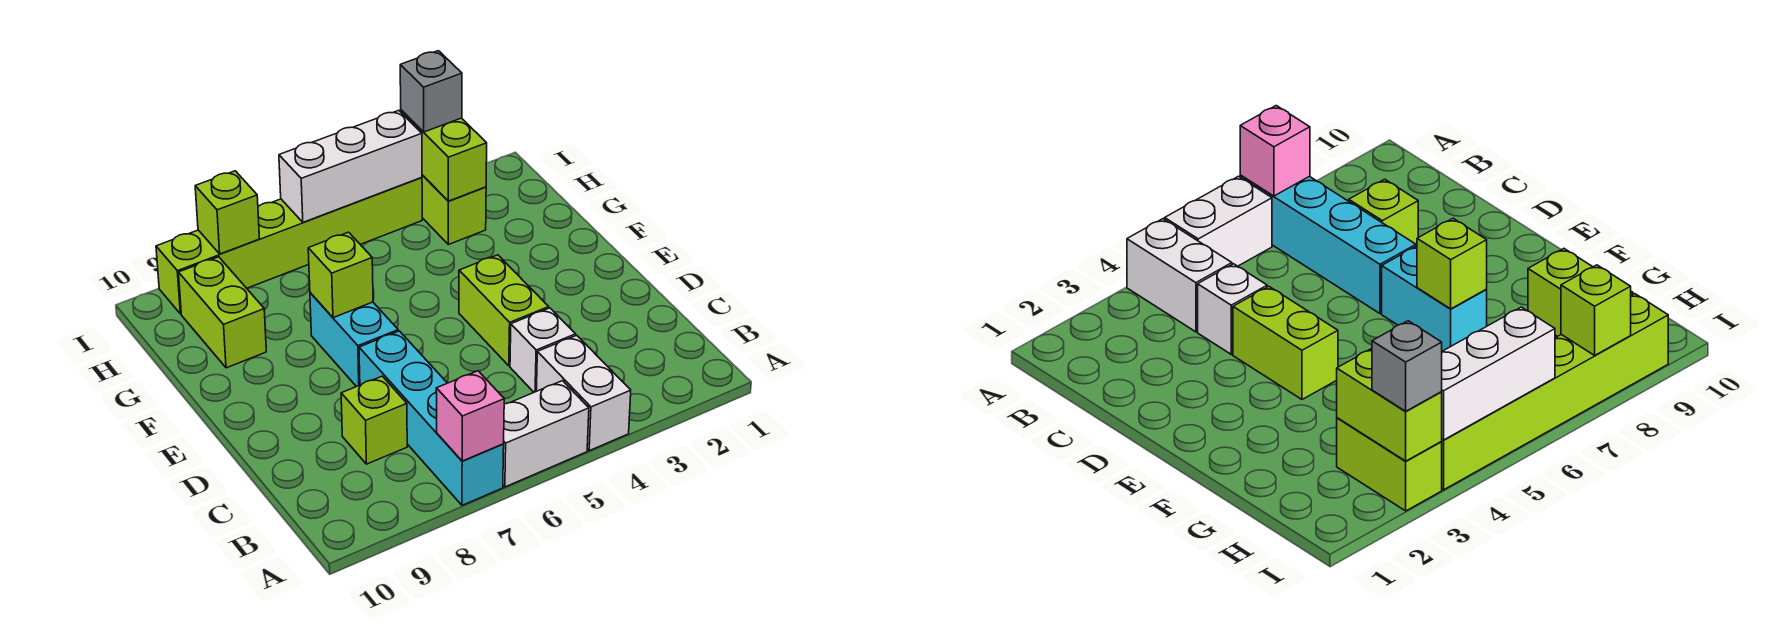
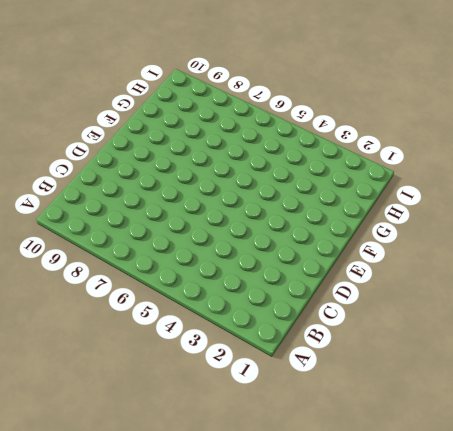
none -> white brick A4:B4 level 1
none -> white brick A5:A6 level 1
none -> cyan brick A7:D7 level 1

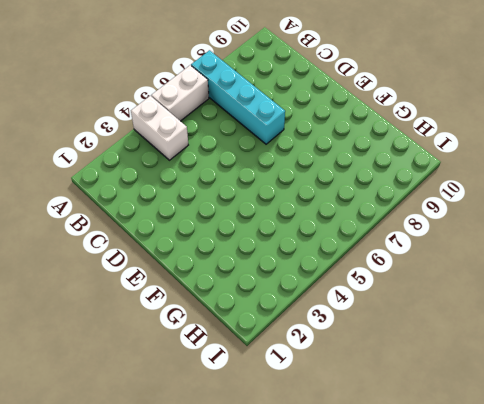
none -> white brick C4 level 1
none -> lime brick C8 level 1
none -> lime brick D4:E4 level 1

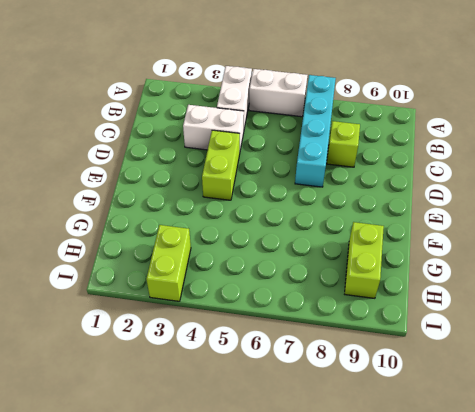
white brick C3:C4 level 1 -> white brick C4 level 1
none -> cyan brick E7:F7 level 1
none -> lime brick I4:I9 level 1
none -> pink brick A7 level 2

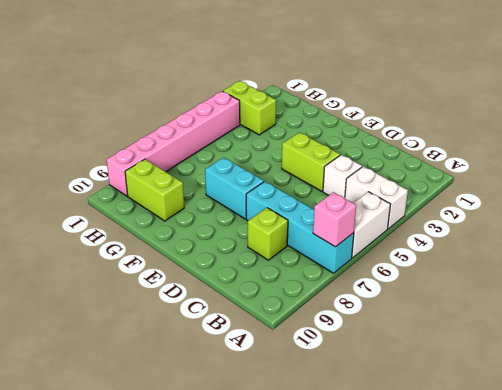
pink brick I4:I9 level 1 -> lime brick I4:I9 level 1
none -> lime brick F7 level 2
none -> lime brick H3:I3 level 2
none -> white brick I4:I6 level 2

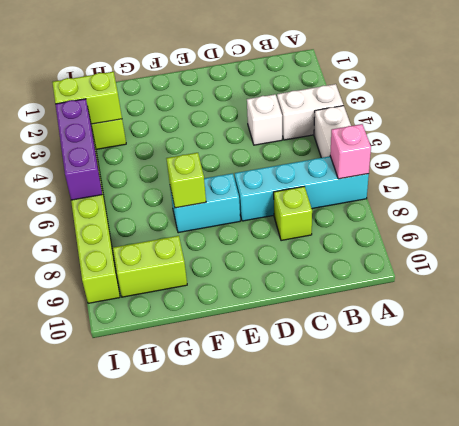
purple brick I4:I6 level 2 -> white brick I4:I6 level 2
none -> lime brick D4:E4 level 1
none -> lime brick I8 level 2
none -> grey brick I3 level 3

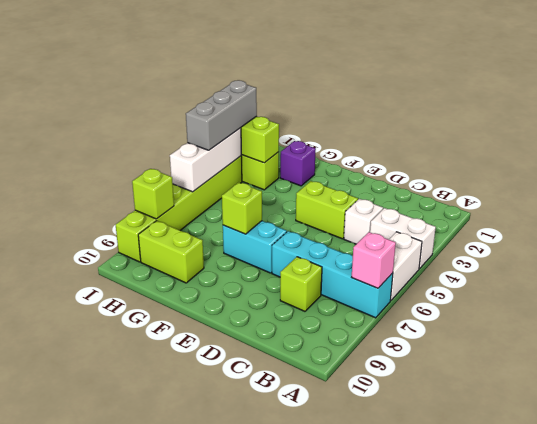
purple brick G2 level 1 -> none
grey brick I3:I5 level 3 -> grey brick I3 level 3

